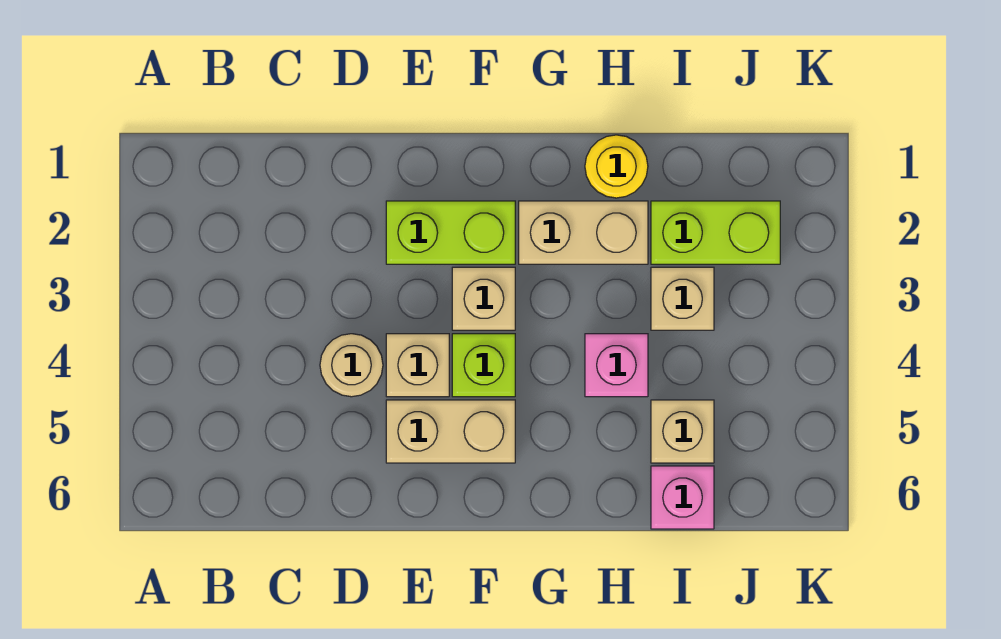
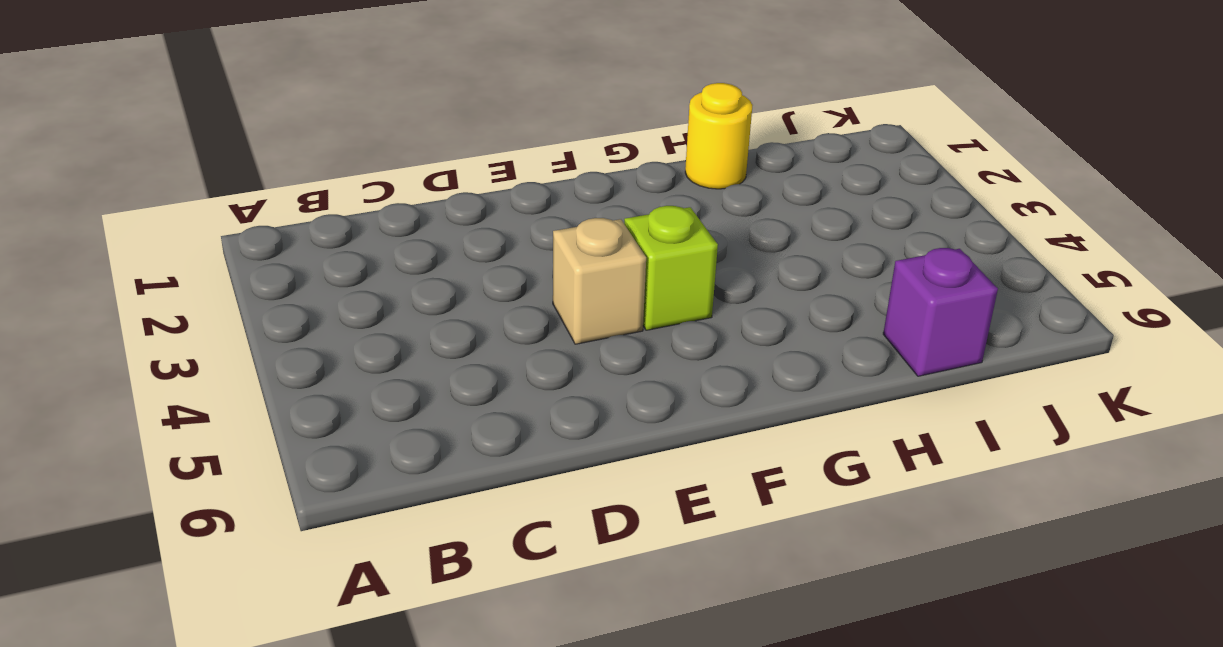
purple brick I6 level 1 -> pink brick I6 level 1
none -> tan round brick D4 level 1
none -> lime brick E2:F2 level 1
none -> tan brick E5:F5 level 1

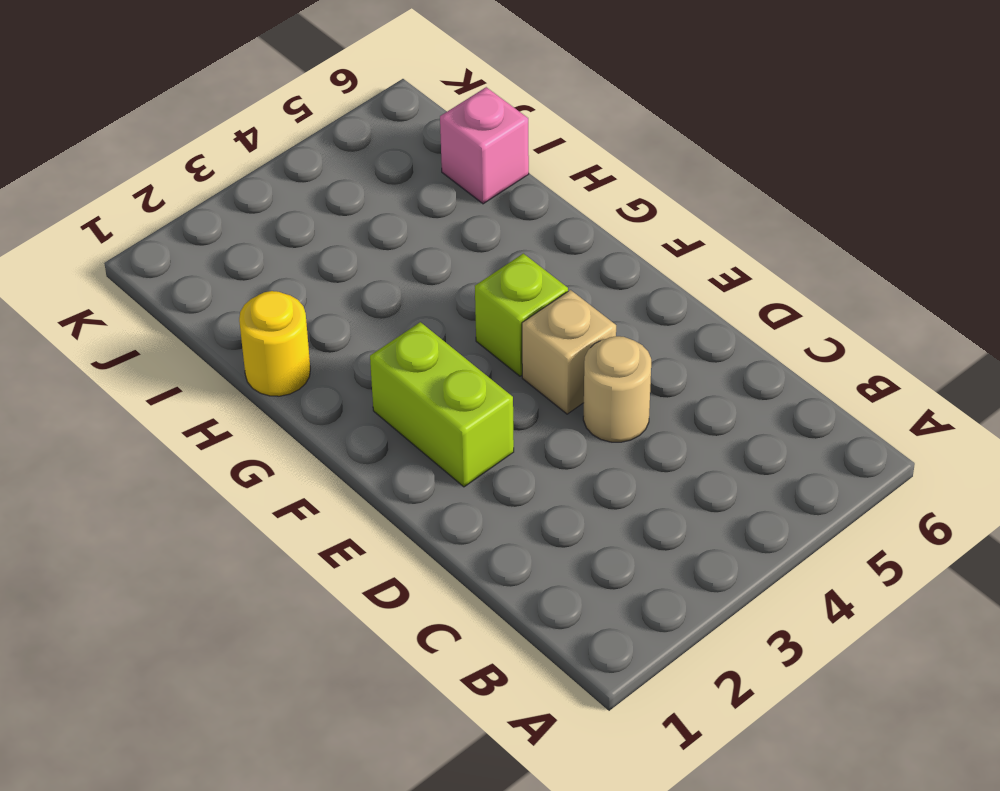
none -> tan brick E5:F5 level 1
none -> tan brick F3 level 1
none -> tan brick G2:H2 level 1

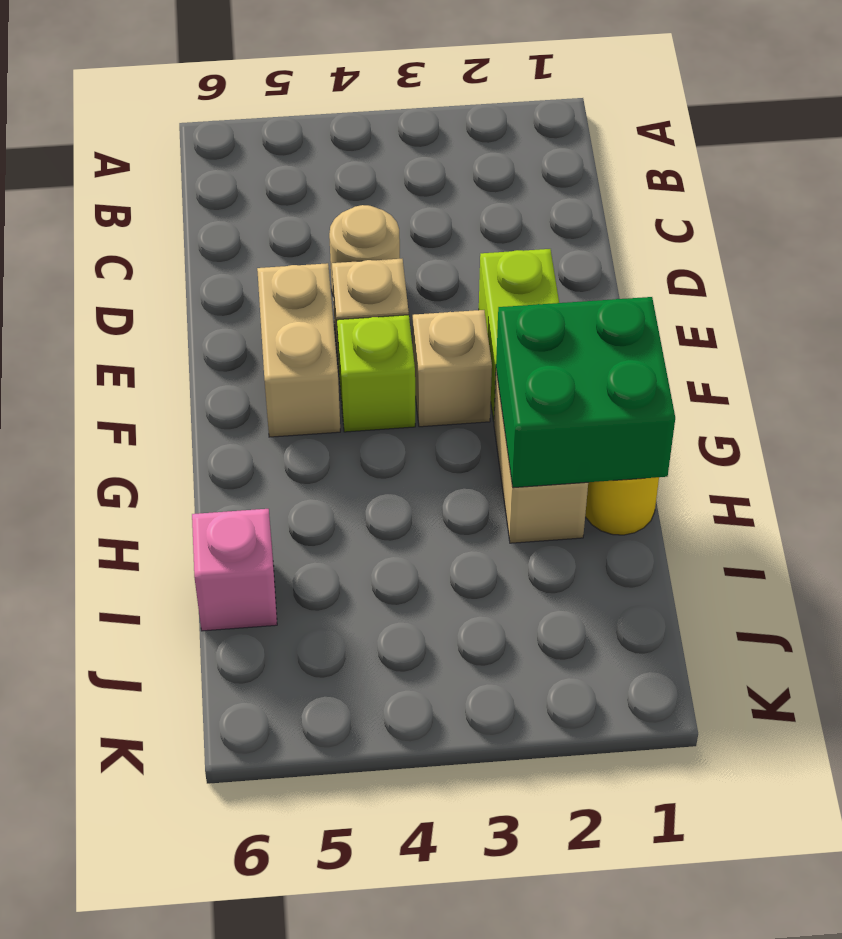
green brick G1:H2 level 2 -> none
none -> pink brick H4 level 1
none -> lime brick I2:J2 level 1
none -> tan brick I3 level 1

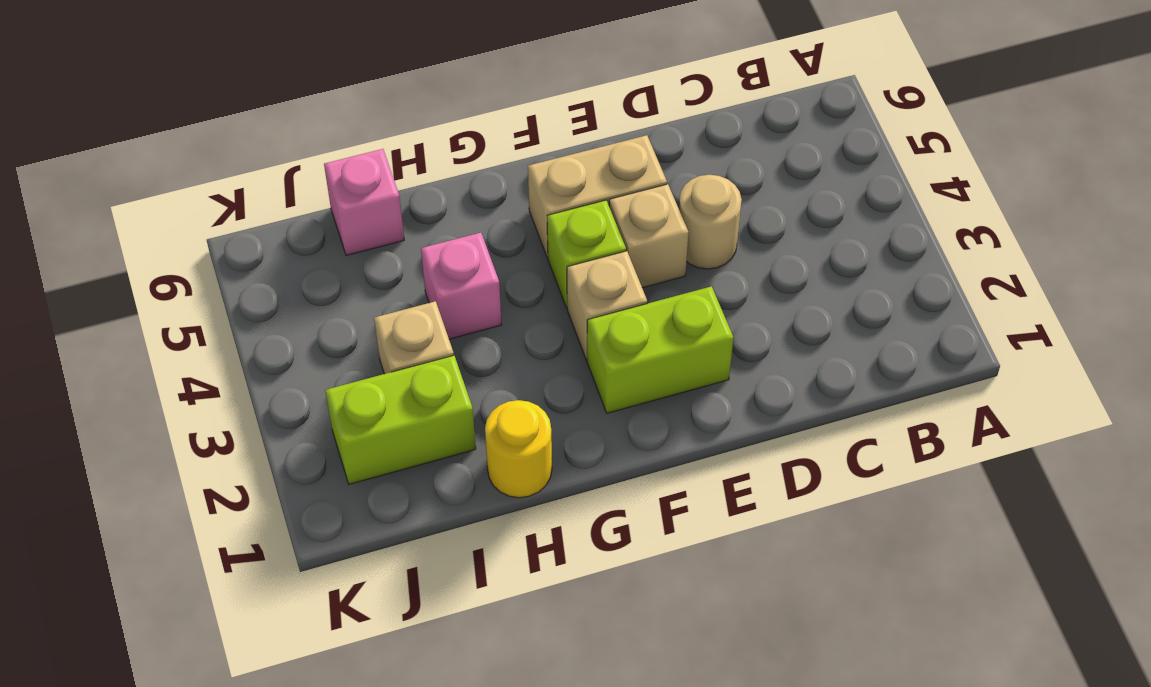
none -> tan brick G2:H2 level 1
none -> tan brick I5 level 1

